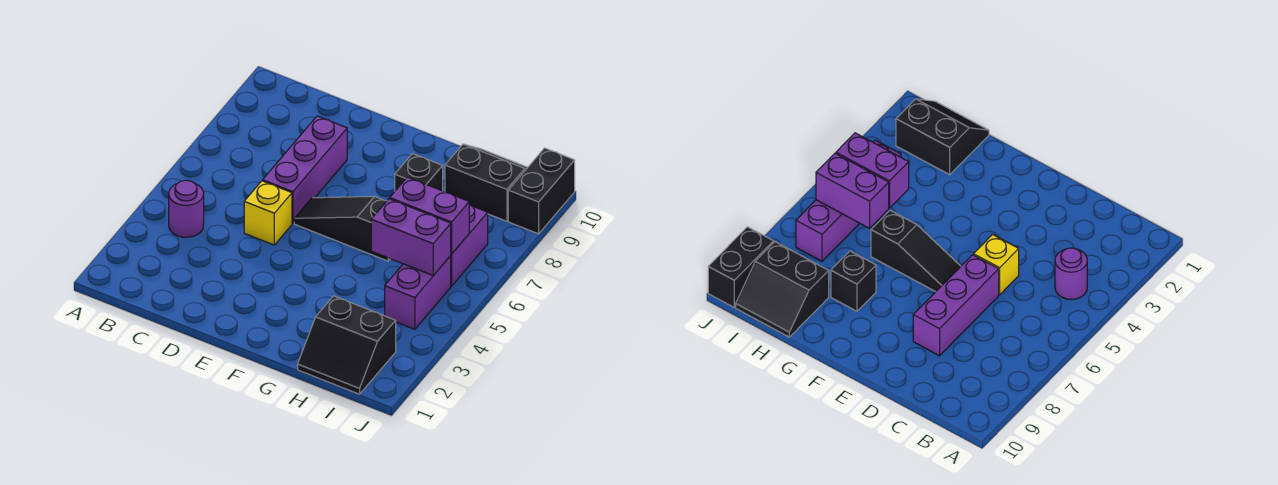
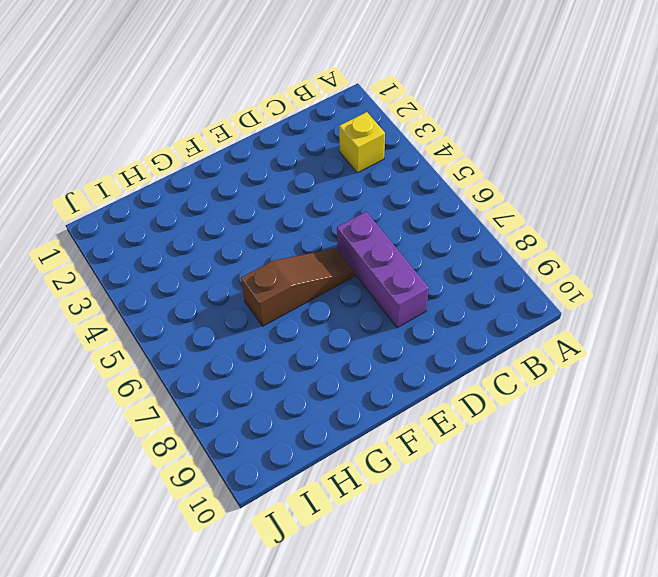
yellow brick B3 level 1 -> yellow brick D5 level 1
brown slope E6:G6 level 1 top G -> black slope E6:G6 level 1 top G
none -> purple round brick B4 level 1
none -> black brick G8 level 1
none -> black slope H1:I2 level 1 top 2

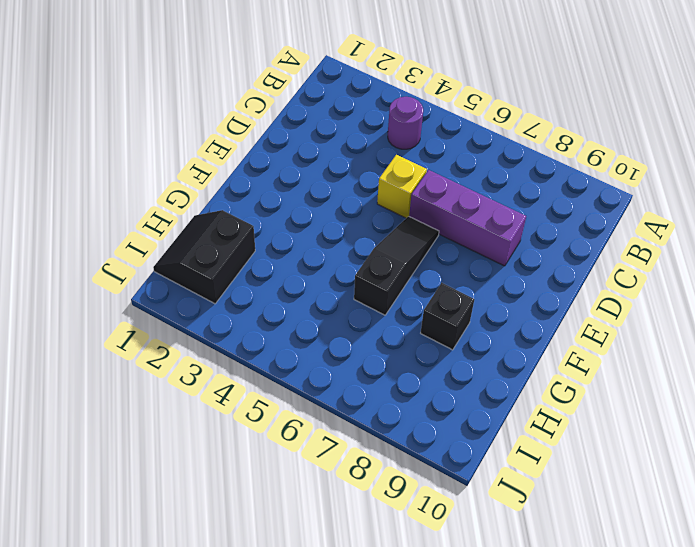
none -> black slope H9:I10 level 1 top 9
none -> purple brick I4:I5 level 1
none -> purple brick I6:I7 level 1

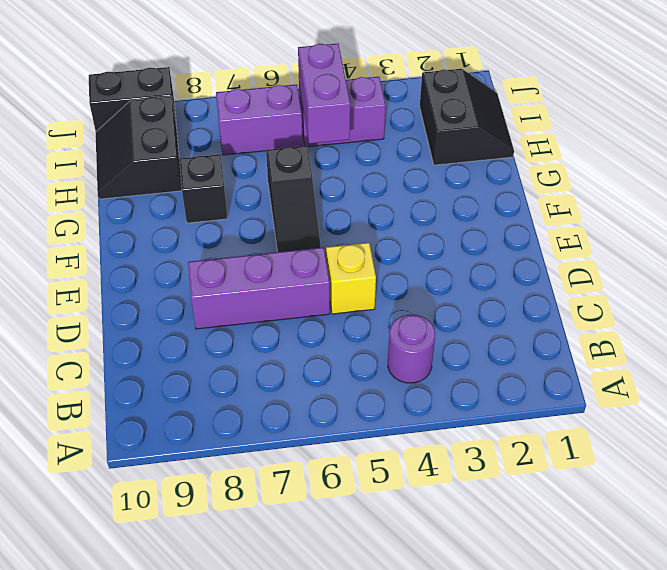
none -> purple brick H6:I6 level 2

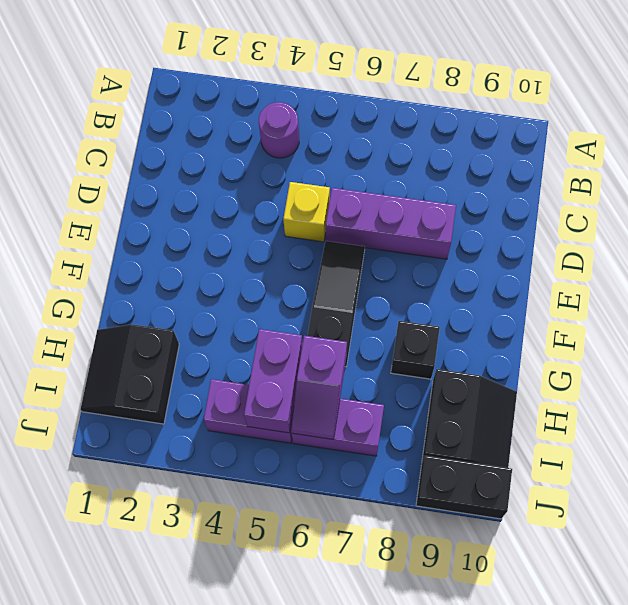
purple slope H6:I6 level 2 top H -> purple brick H6:I6 level 2

